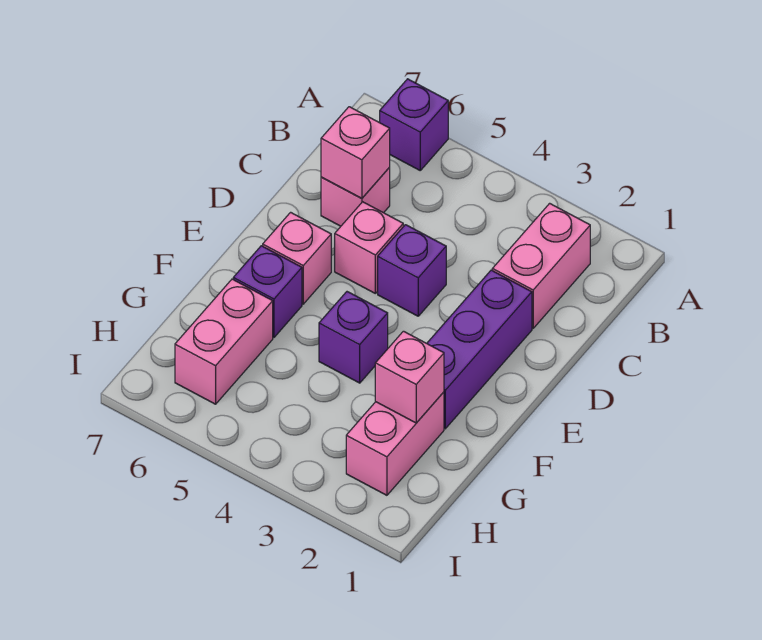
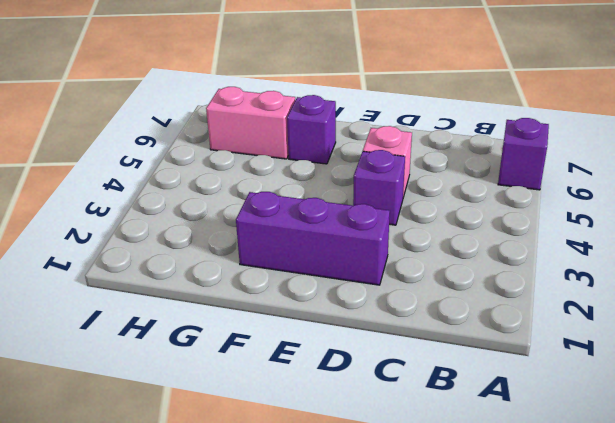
none -> pink brick B2:C2 level 1
none -> pink brick C6 level 1
none -> pink brick E6 level 1

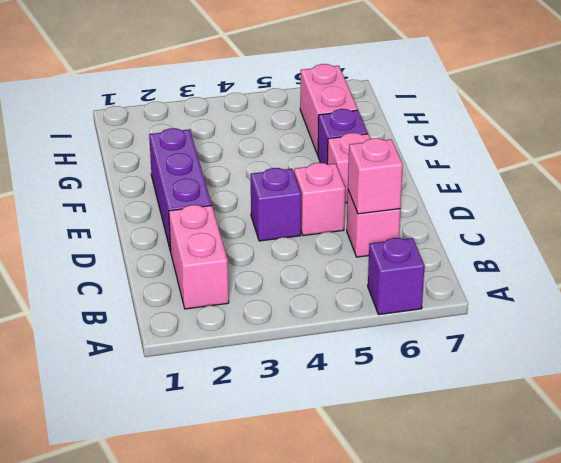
none -> purple brick F4 level 1
none -> pink brick G2:H2 level 1
none -> pink brick G2 level 2

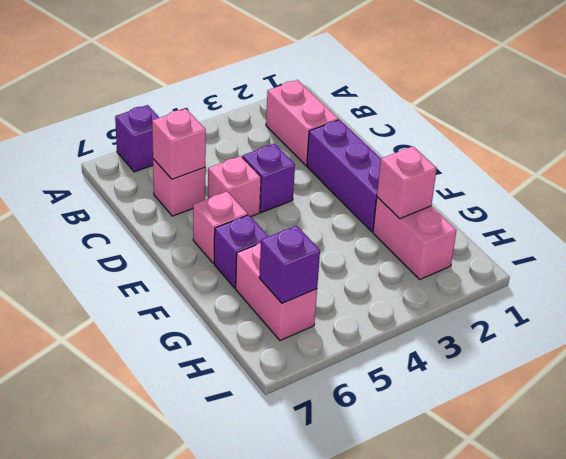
purple brick H6 level 2 -> purple brick F4 level 1

